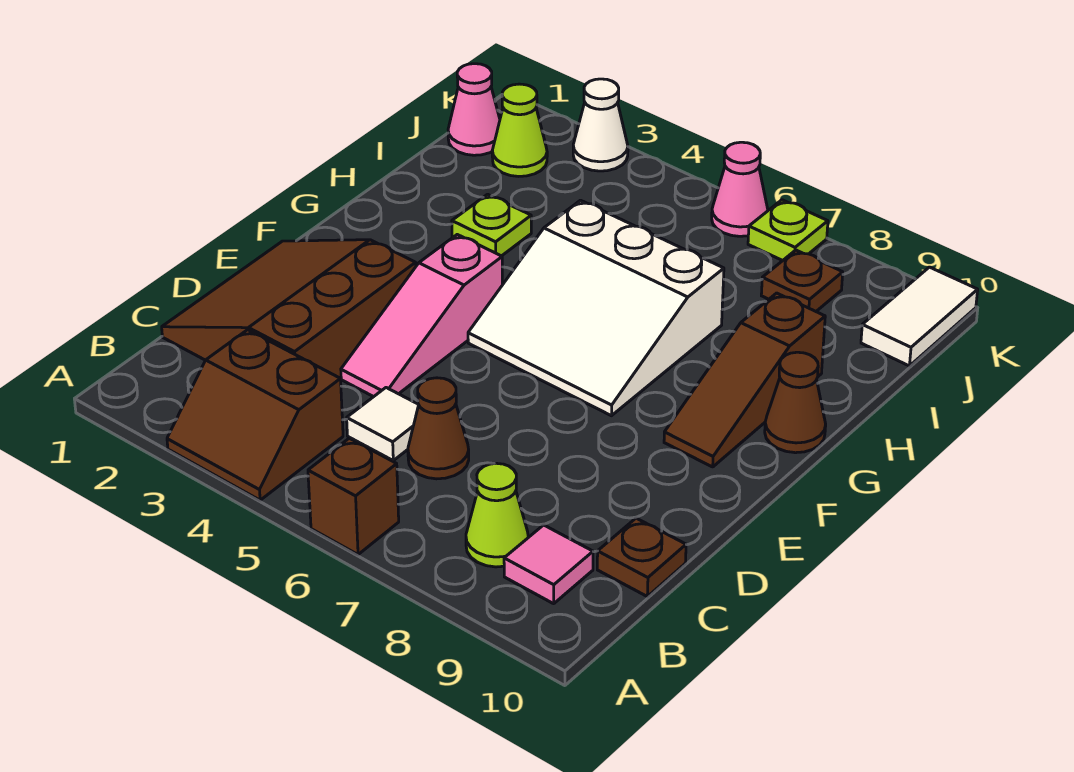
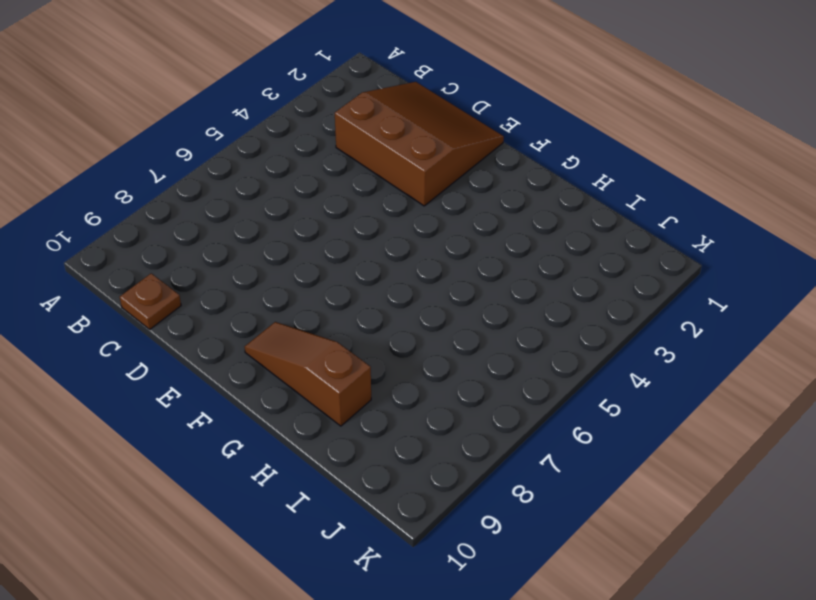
none -> brown slope A3:B4 level 1 top B
none -> brown brick A6 level 1
none -> lime cone B8 level 1

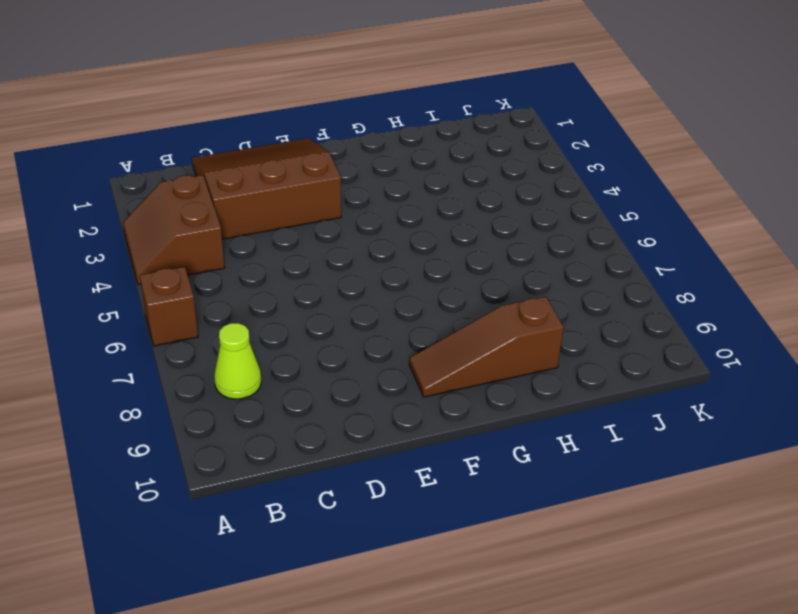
none -> pink tile B9 level 1
none -> white tile C5 level 1
none -> brown cone C6 level 1

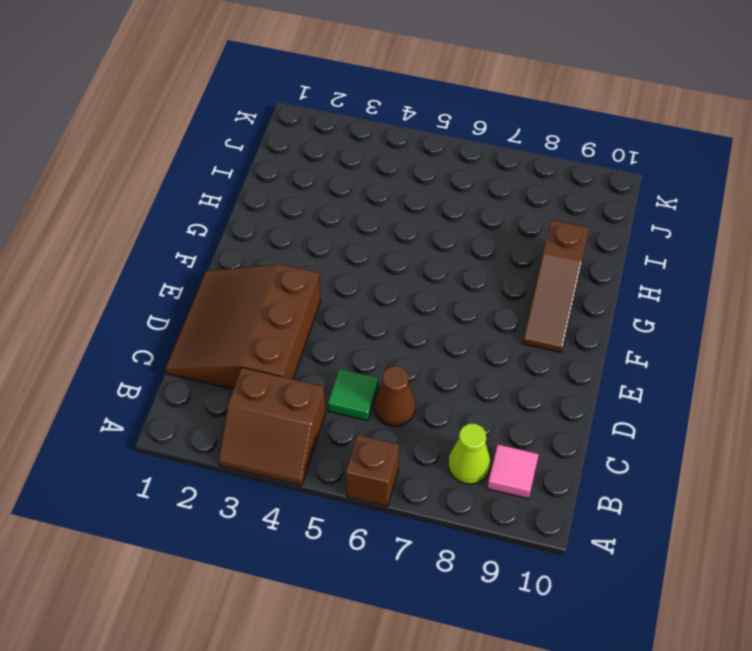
green tile C5 level 1 -> white tile C5 level 1
none -> brown plate C10 level 1
none -> pink slope D4:F4 level 1 top F
none -> white slope F5:H7 level 1 top H

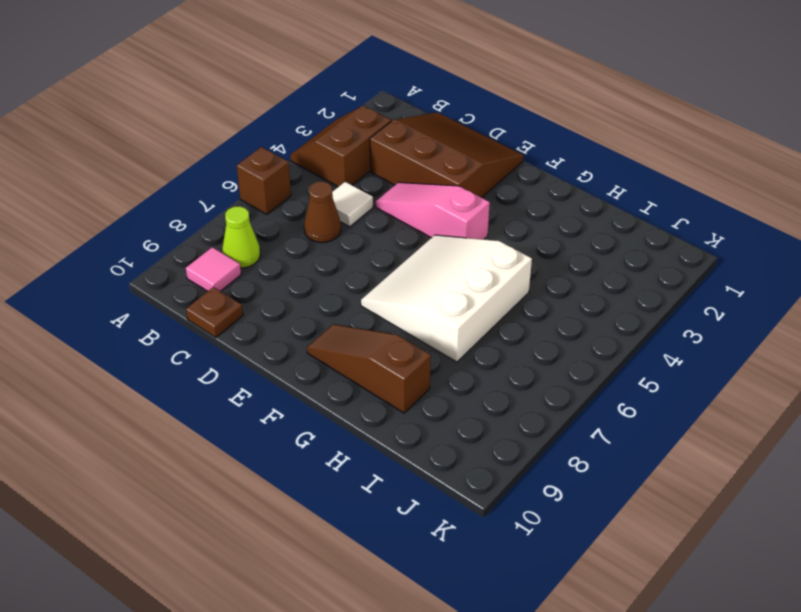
none -> brown cone G10 level 1
none -> lime plate H3 level 1
none -> pink cone J1 level 1

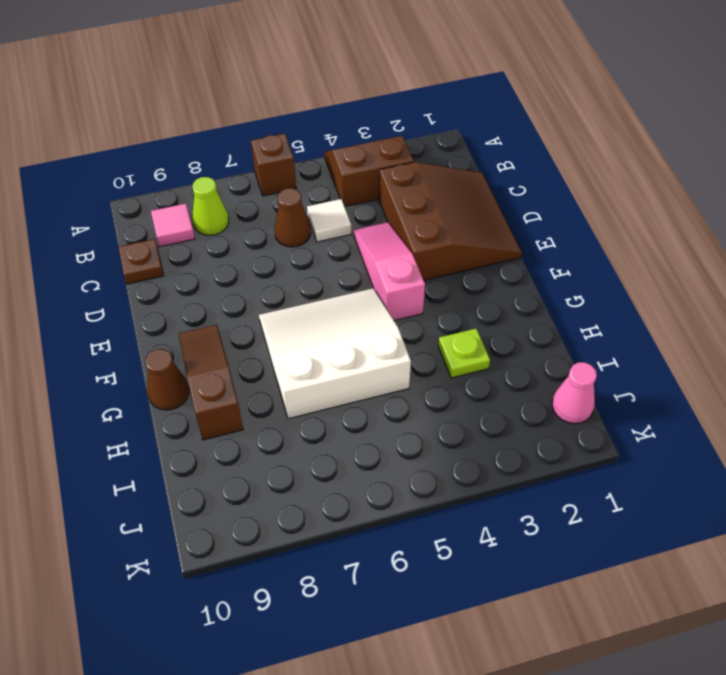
none -> lime cone J2 level 1
none -> brown plate J8 level 1
none -> white tile J10:K10 level 1

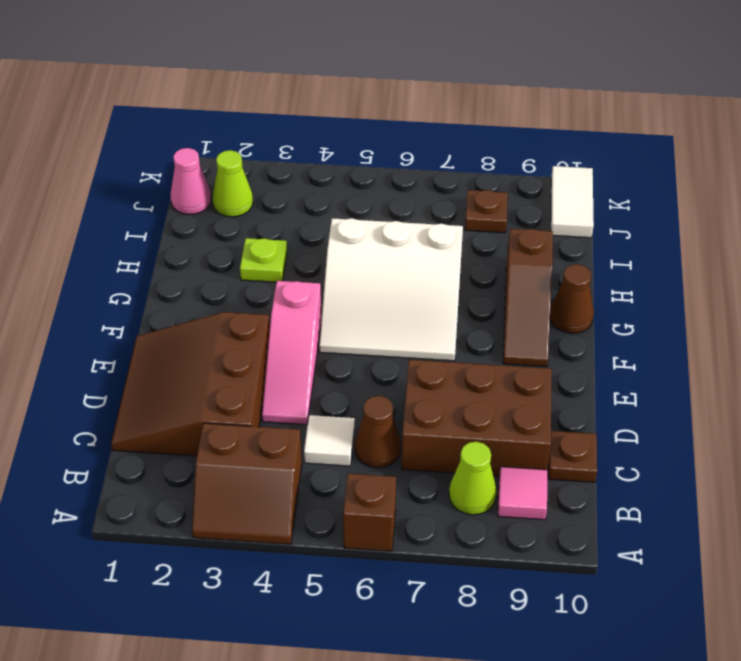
brown brick C7:D9 level 1 -> none
none -> white cone K3 level 1
none -> pink cone K6 level 1
none -> lime plate K7 level 1

